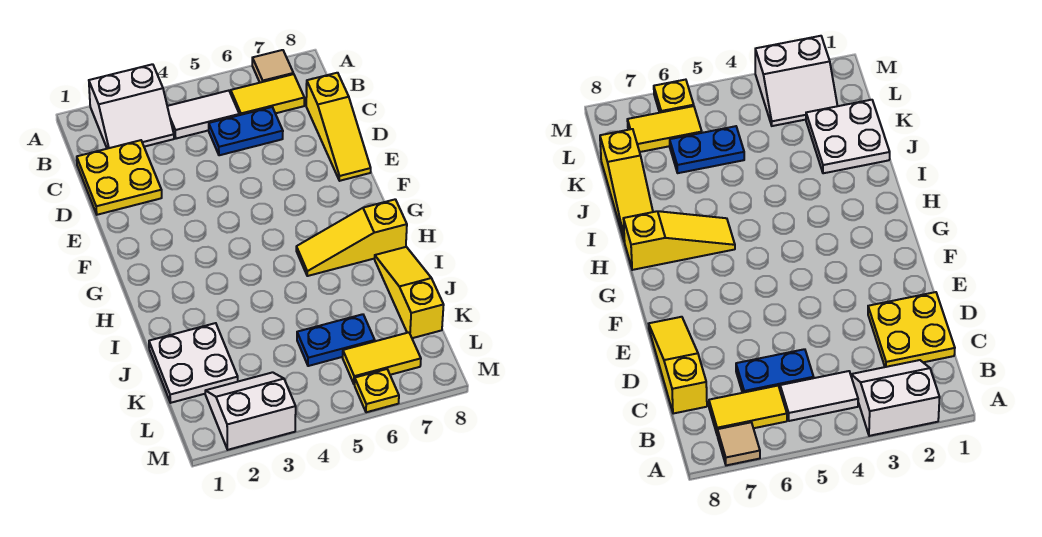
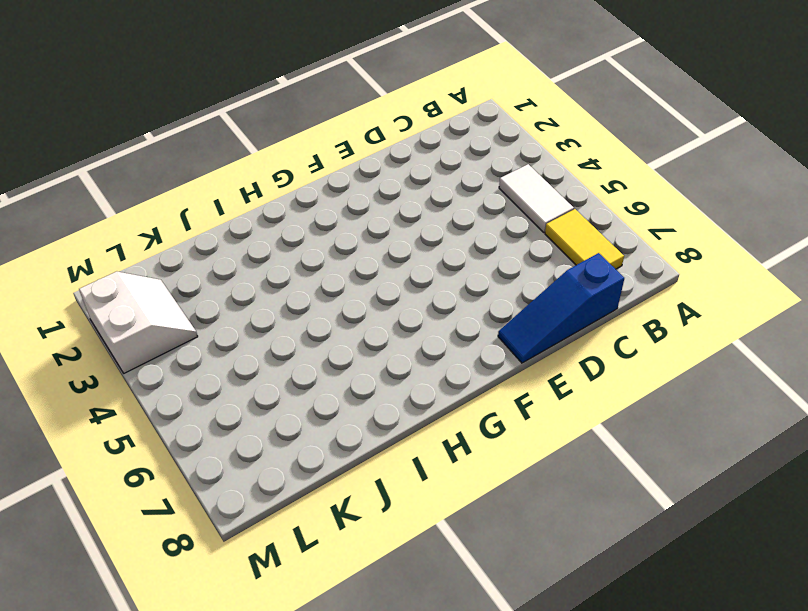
blue slope C8:E8 level 1 top C -> yellow slope C8:E8 level 1 top C
none -> white slope A2:B3 level 1 top A
none -> tan tile A7 level 1
none -> yellow plate C1:D2 level 1

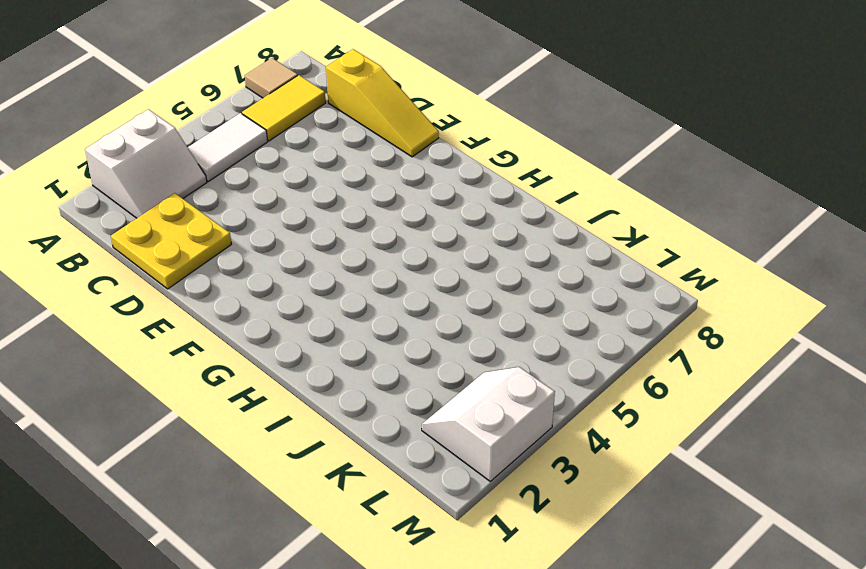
none -> blue plate C5:C6 level 1
none -> yellow slope H6:H8 level 1 top 8
none -> yellow slope I8:K8 level 1 top K

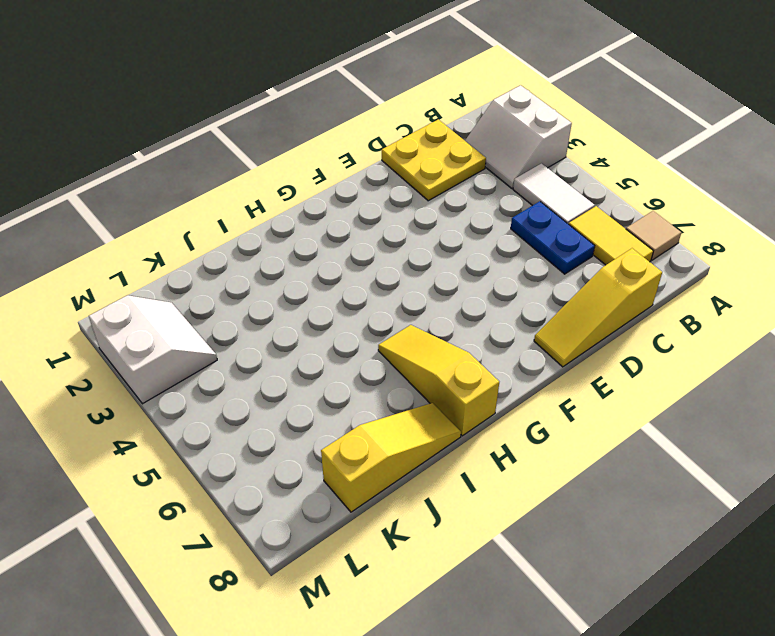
none -> white plate J1:K2 level 1
none -> blue plate K5:K6 level 1
none -> yellow tile L6:L7 level 1

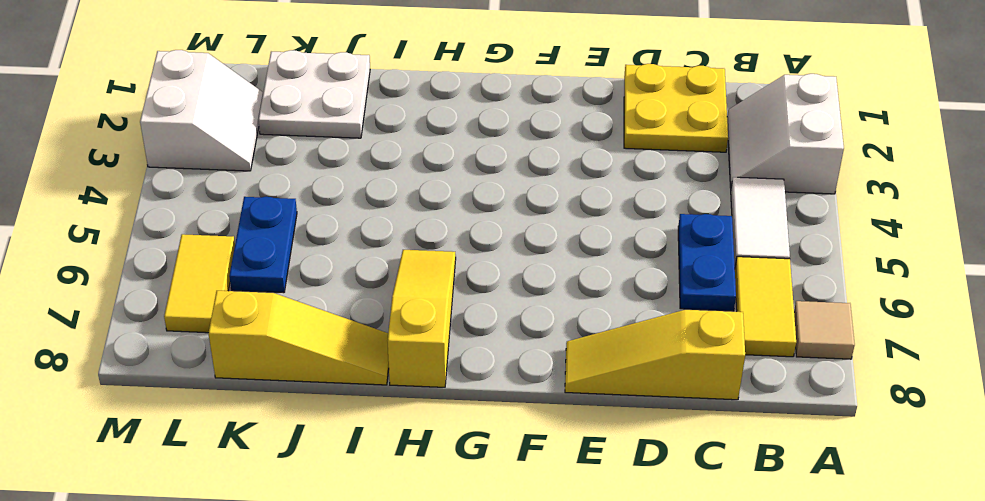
none -> yellow plate M6 level 1

